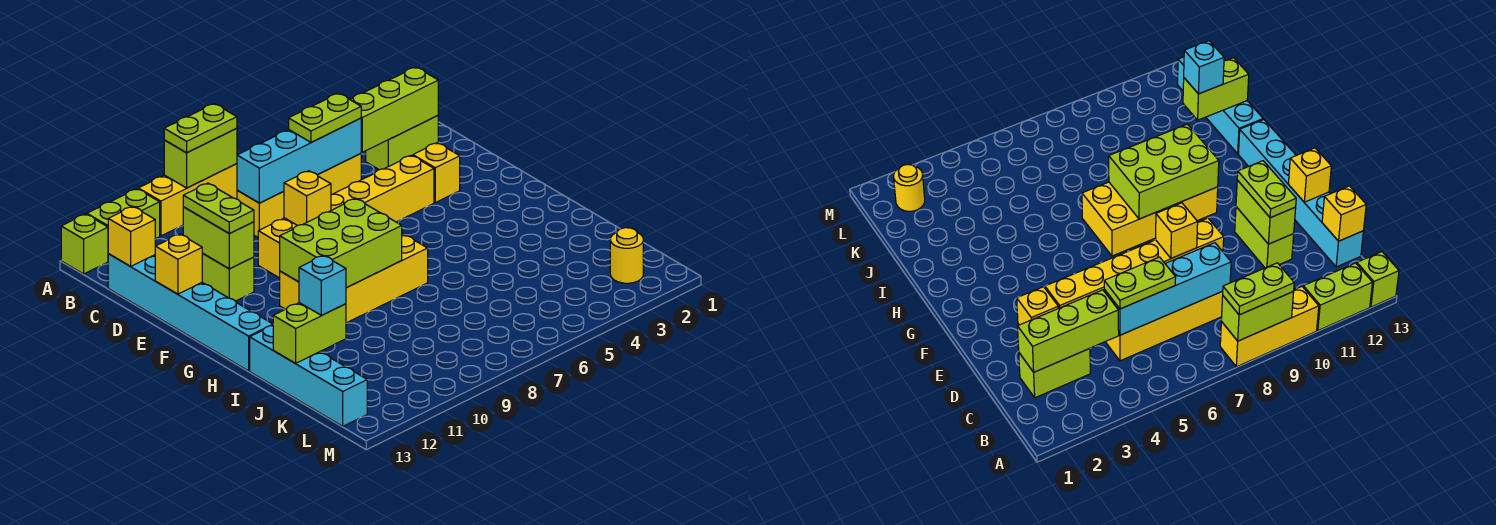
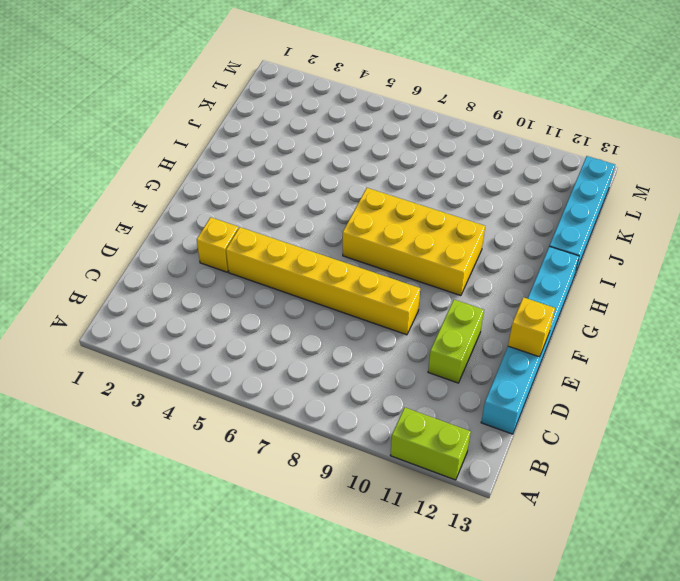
none -> yellow brick A8:A10 level 1
none -> lime brick A13 level 1
none -> lime brick C2:C3 level 1

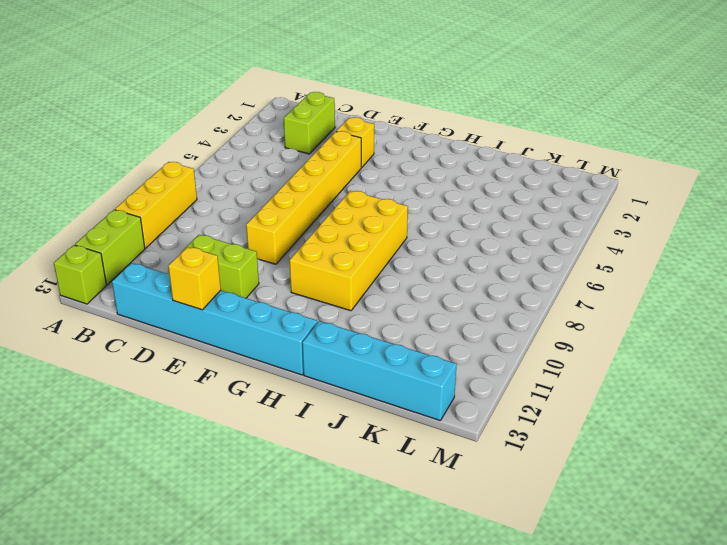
none -> yellow brick C5:C8 level 1
none -> yellow round brick L2 level 1
none -> lime brick A8:A9 level 2

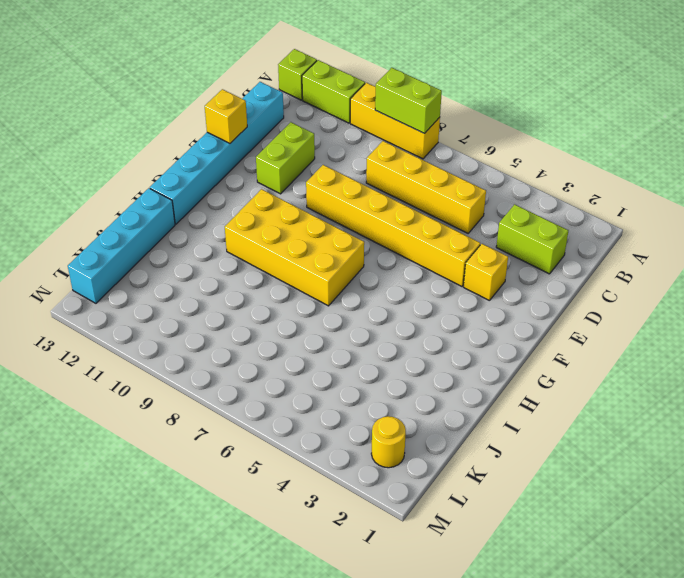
none -> lime brick C2:C4 level 2
none -> cyan brick C5:C8 level 2
none -> yellow brick C13 level 2

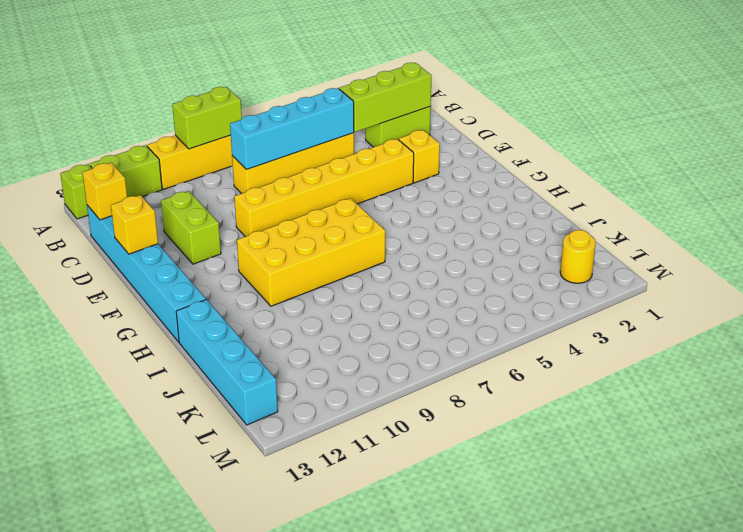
none -> lime brick D11:E11 level 2
none -> yellow brick E8 level 2
none -> lime brick G8:H10 level 2

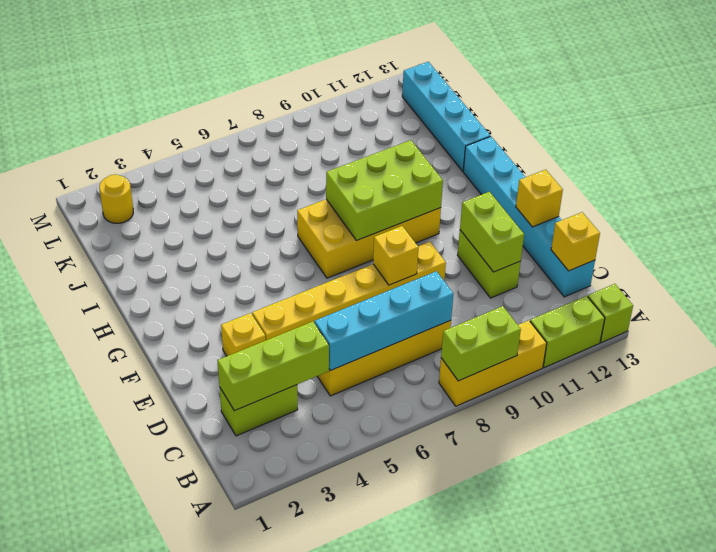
none -> lime brick J12:J13 level 2
none -> lime plate A8:A9 level 3
none -> lime plate C5:C6 level 3

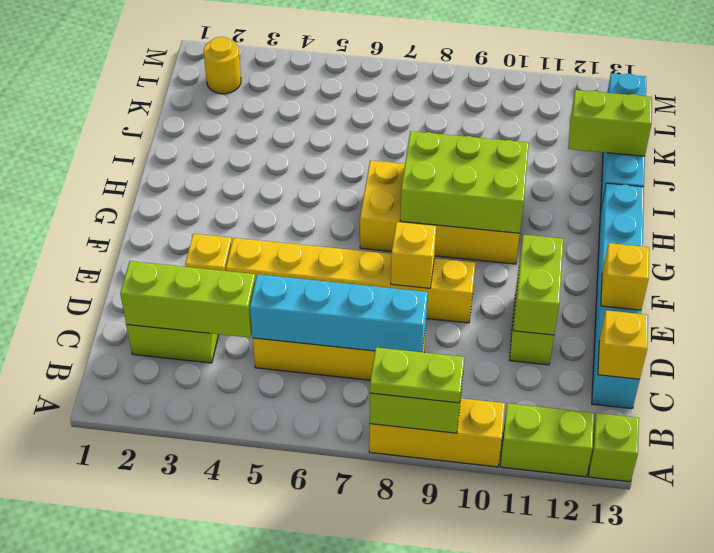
none -> lime plate C5:C6 level 3
none -> lime plate D11:E11 level 3
none -> cyan brick J12 level 3

